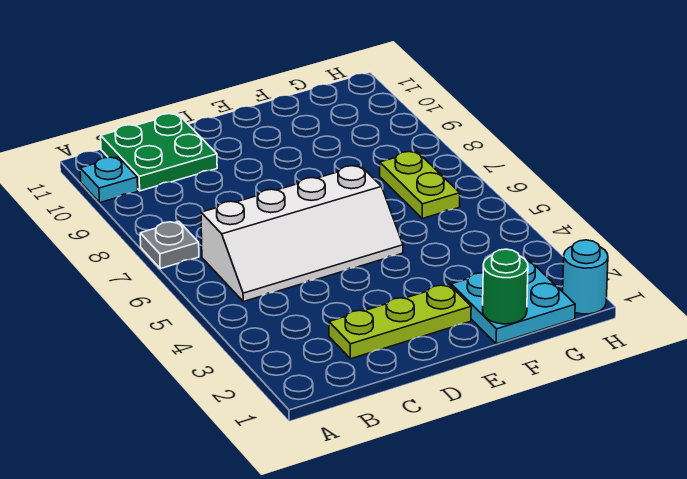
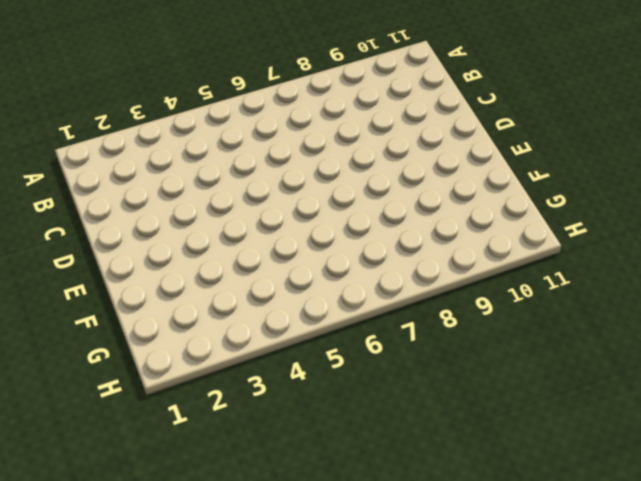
none -> grey plate A7 level 1
none -> cyan plate A10 level 1

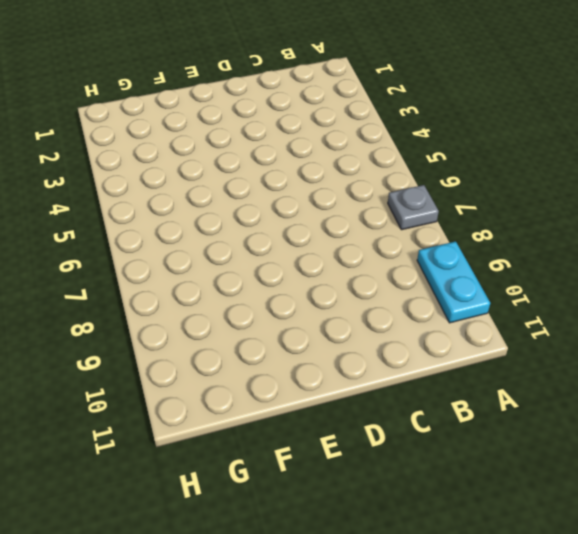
cyan plate A9:A10 level 1 -> cyan plate A10 level 1
none -> white slope B5:E6 level 1 top 6
none -> green plate B10:C11 level 1

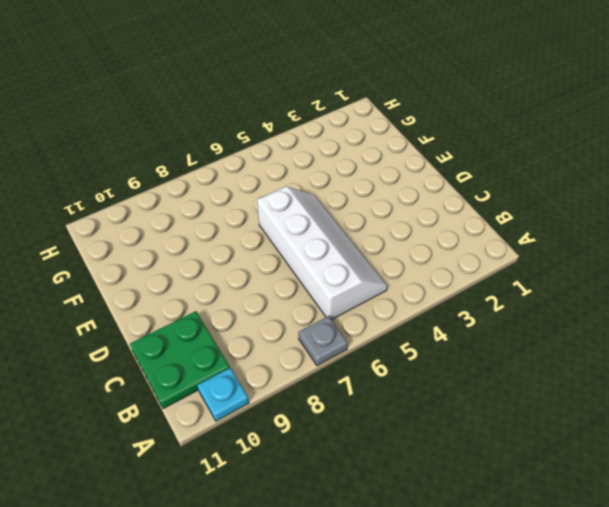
none -> lime plate C2:E2 level 1
none -> cyan plate F1:G2 level 1

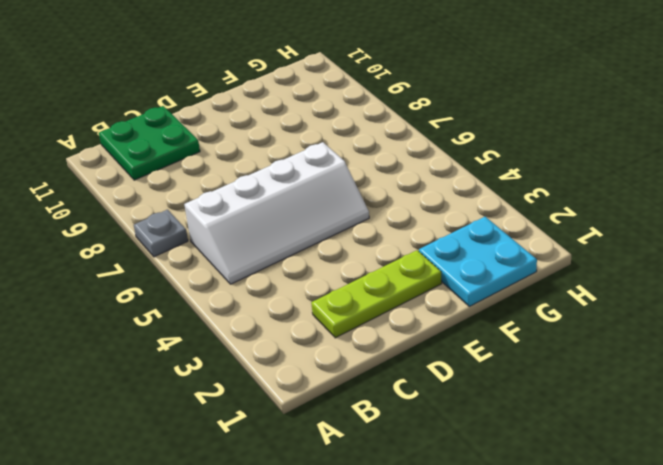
none -> cyan plate A10 level 1
none -> lime plate G6:G7 level 1

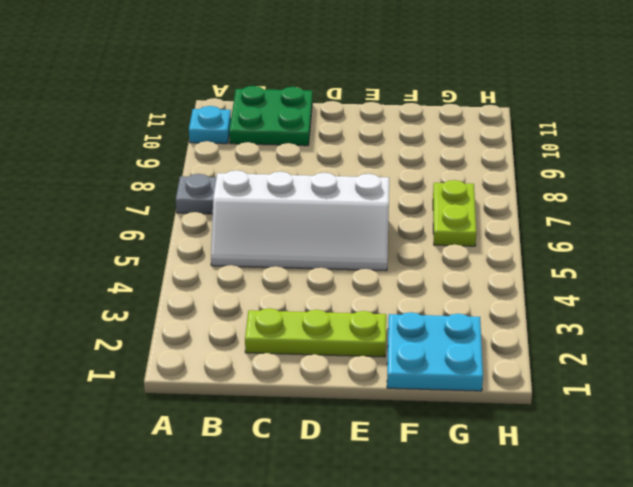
none -> cyan round brick H1 level 1
none -> green round brick F1 level 2

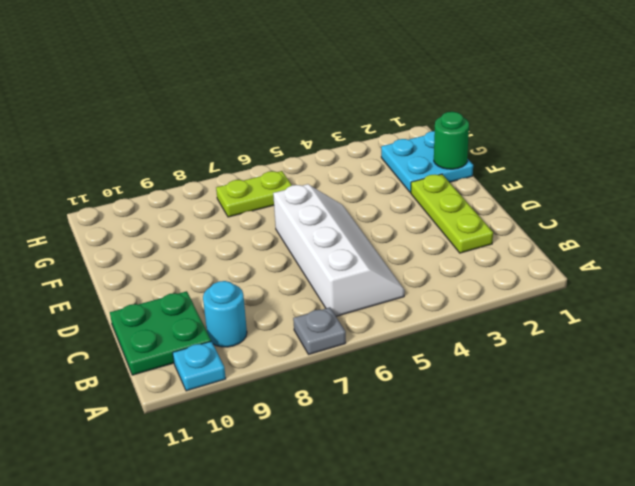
cyan round brick B9 level 1 -> cyan round brick H1 level 1

